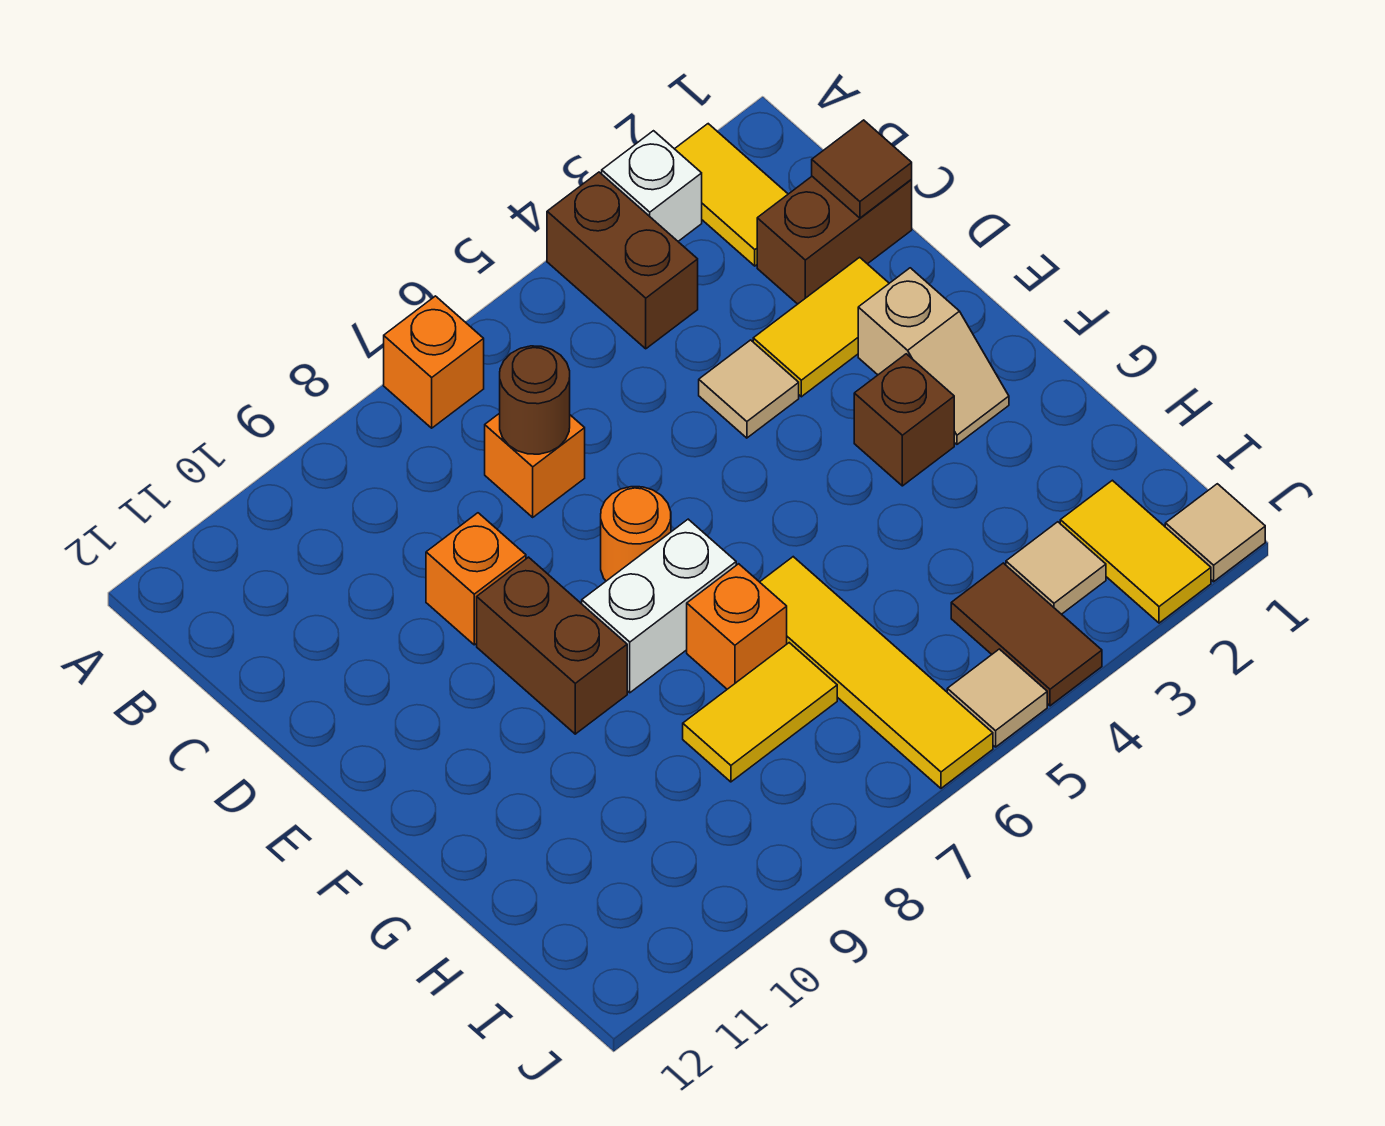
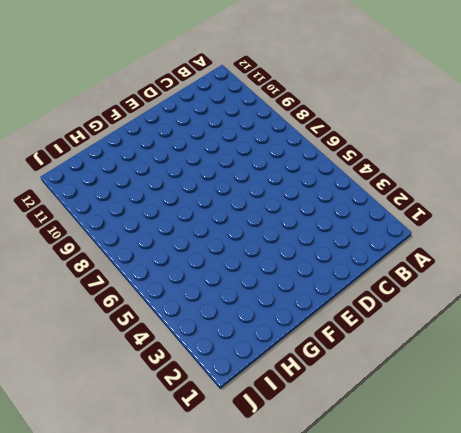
none -> yellow tile A2:B2 level 1
none -> white brick A3 level 1
none -> brown brick A4:B4 level 1

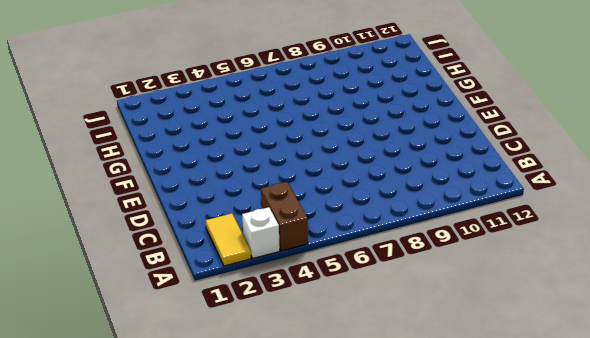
none -> orange brick A7 level 1
none -> brown brick C1:C2 level 1
none -> orange brick C7 level 1

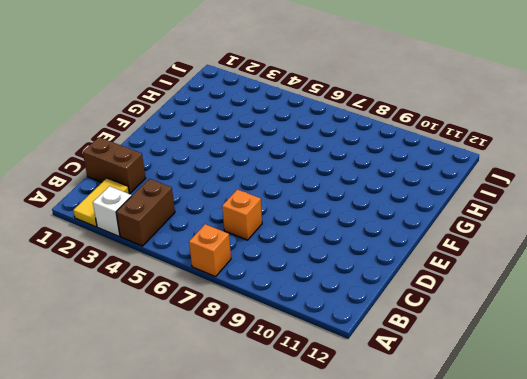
none -> yellow tile D2:D3 level 1
none -> tan tile D4 level 1
none -> orange brick D9 level 1

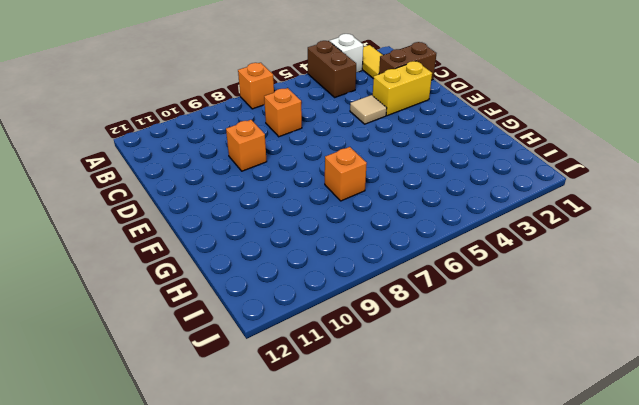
yellow brick D2:D3 level 1 -> yellow tile D2:D3 level 1
none -> tan slope E2:F2 level 1 top E
none -> orange round brick E7 level 1
none -> brown brick E9:F9 level 1

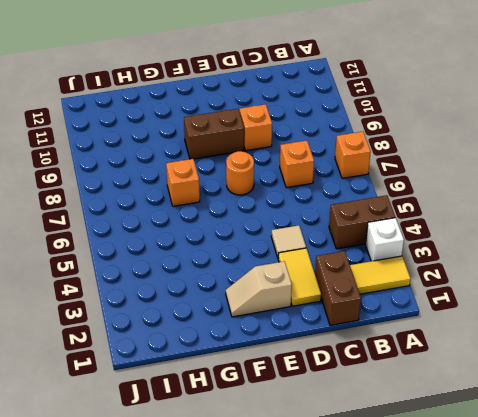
none -> brown brick F3 level 1
none -> white brick F7:F8 level 1
none -> yellow tile G6:J6 level 1

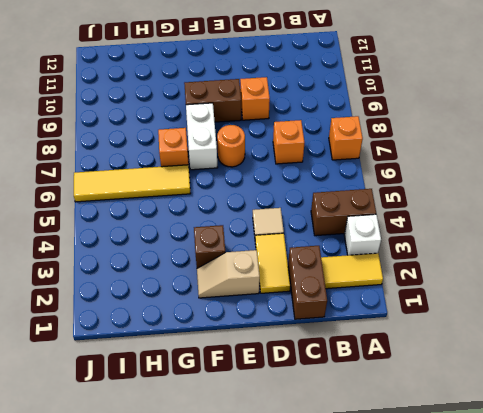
none -> yellow tile H7:H8 level 1
none -> yellow tile I2:J2 level 1
none -> tan tile I3 level 1

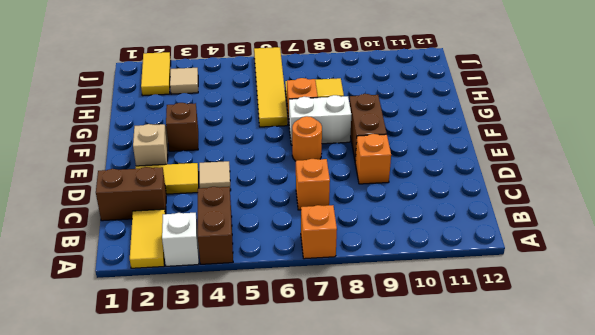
none -> brown tile I4:J4 level 1
none -> tan tile J1 level 1
none -> tan tile J5 level 1

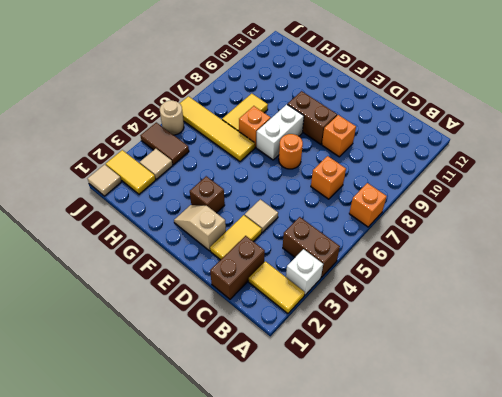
tan round brick J5 level 1 -> tan tile J5 level 1
none -> brown tile C1 level 2
none -> brown round brick C7 level 2

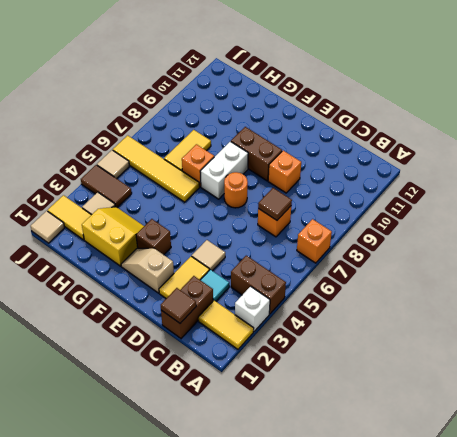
cyan tile C3 level 1 -> none
brown tile C7 level 2 -> brown round brick C7 level 2
yellow slope G2:H3 level 1 top 2 -> none

